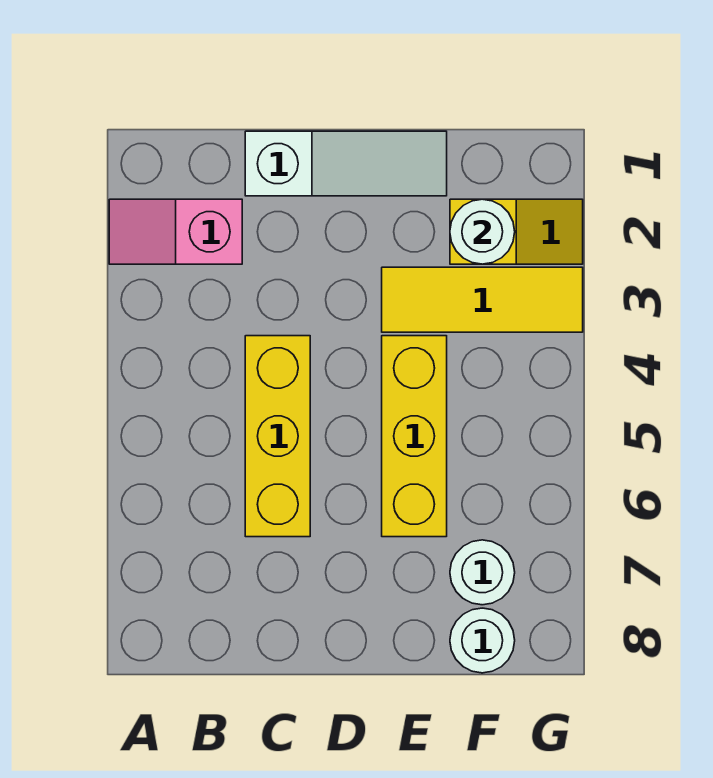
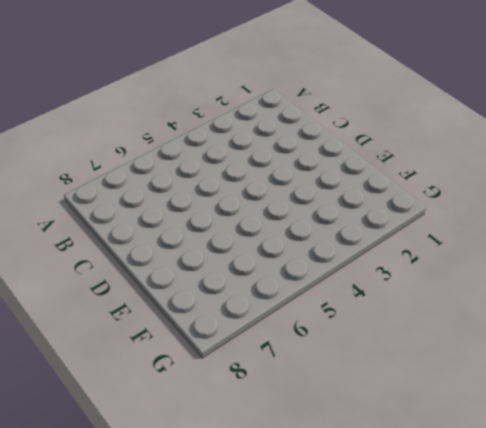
none -> pink slope A2:B2 level 1 top B
none -> white slope C1:E1 level 1 top C

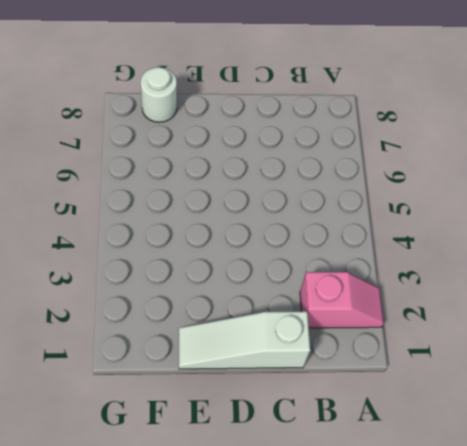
none -> yellow brick C4:C6 level 1
none -> yellow tile E3:G3 level 1

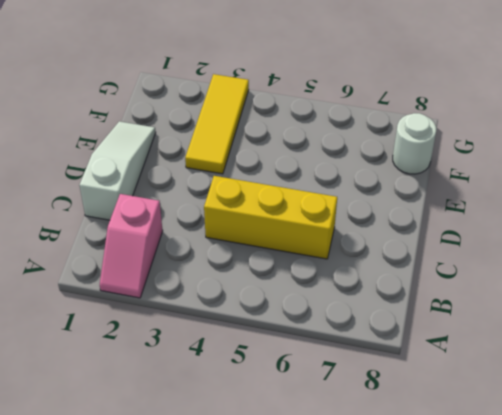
none -> yellow brick E4:E6 level 1
none -> yellow slope F2:G2 level 1 top F

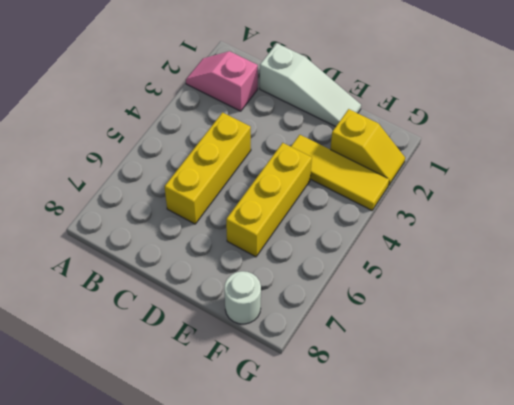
none -> white round brick F7 level 1
none -> white round brick F2 level 2

